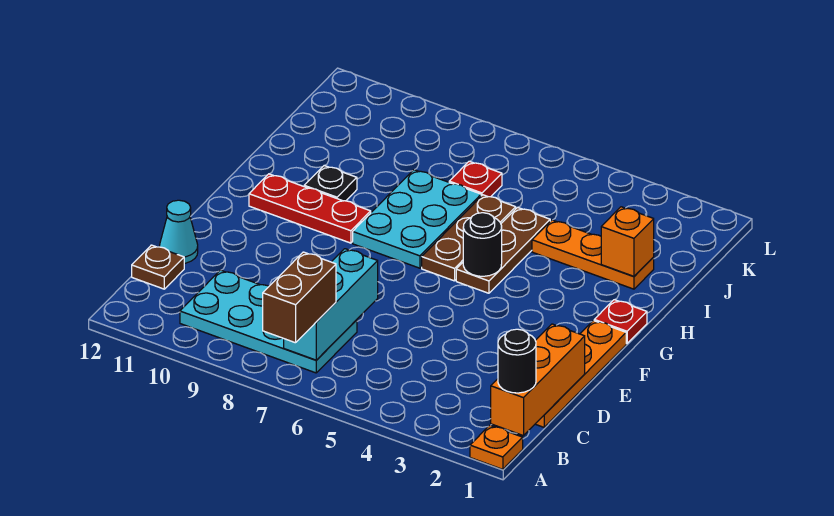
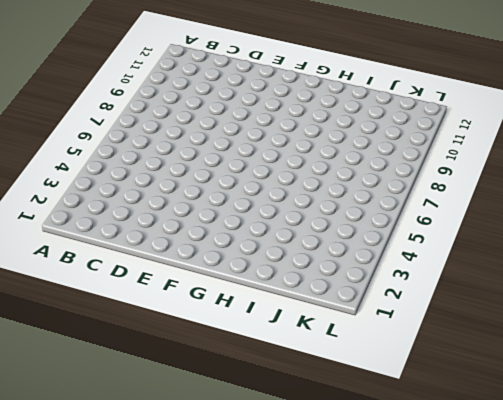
none -> orange plate A1 level 1
none -> cyan plate B7:C10 level 1
none -> orange plate C1:F1 level 1

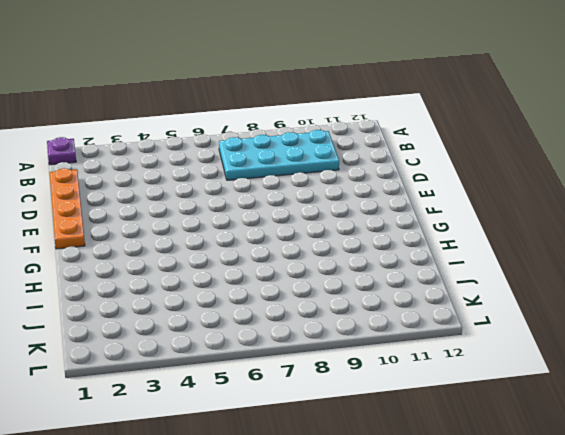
purple plate A1 level 1 -> orange plate A1 level 1
none -> brown plate C12 level 1
none -> cyan cone D12 level 1
none -> red plate G1 level 1

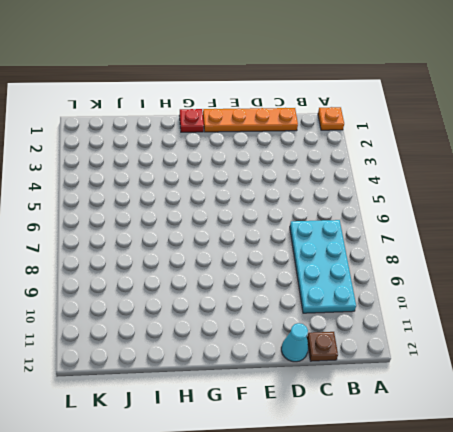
none -> brown plate G5:I5 level 1
none -> brown plate G6:I6 level 1
none -> cyan plate G7:I8 level 1

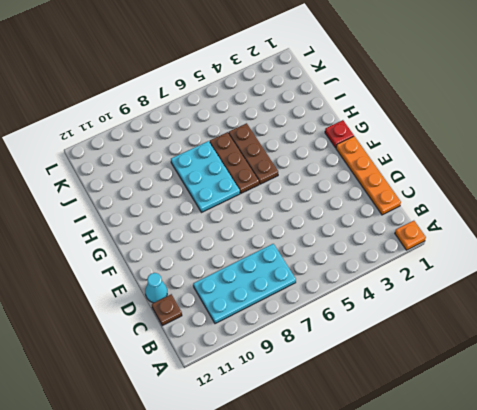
none -> red plate G9:G11 level 1
none -> black plate H10 level 1
none -> orange plate I2:I4 level 1

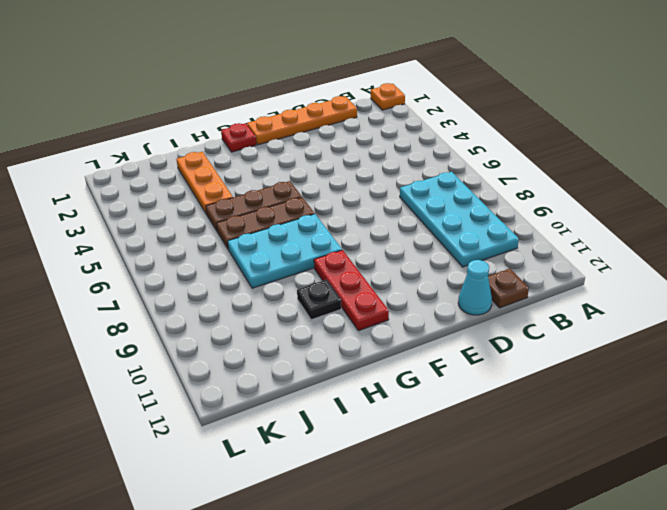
none -> red plate J7 level 1
none -> orange brick B1:D1 level 2
none -> cyan brick B7:D7 level 2

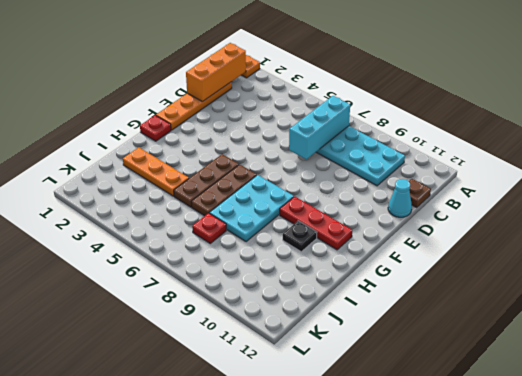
none -> black round brick G5 level 2
none -> orange brick I2 level 2
none -> brown brick A7:B7 level 3

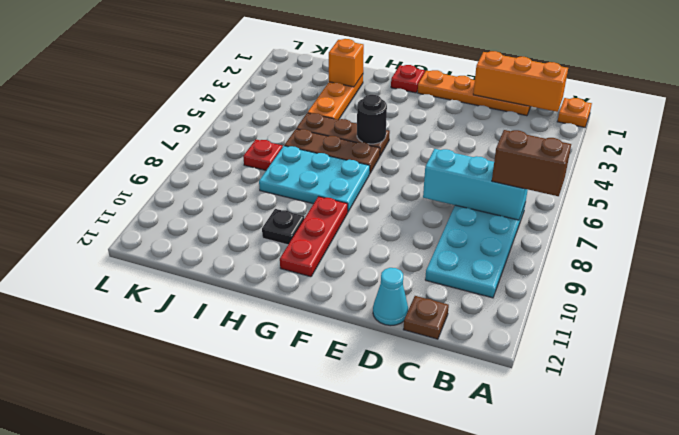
none -> black round brick B1 level 3

